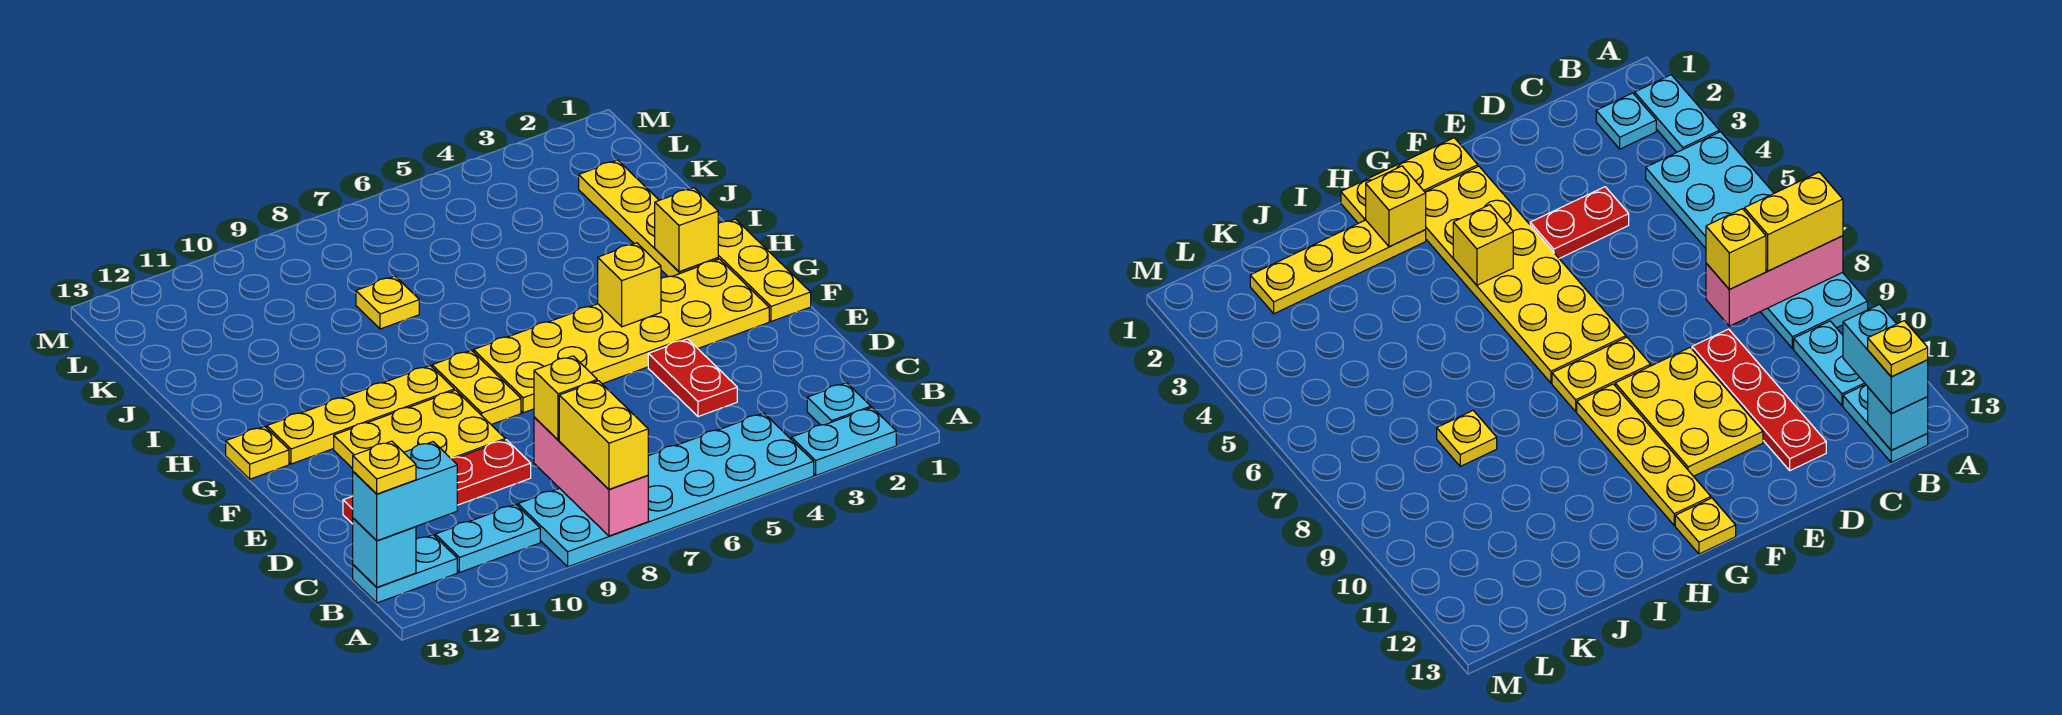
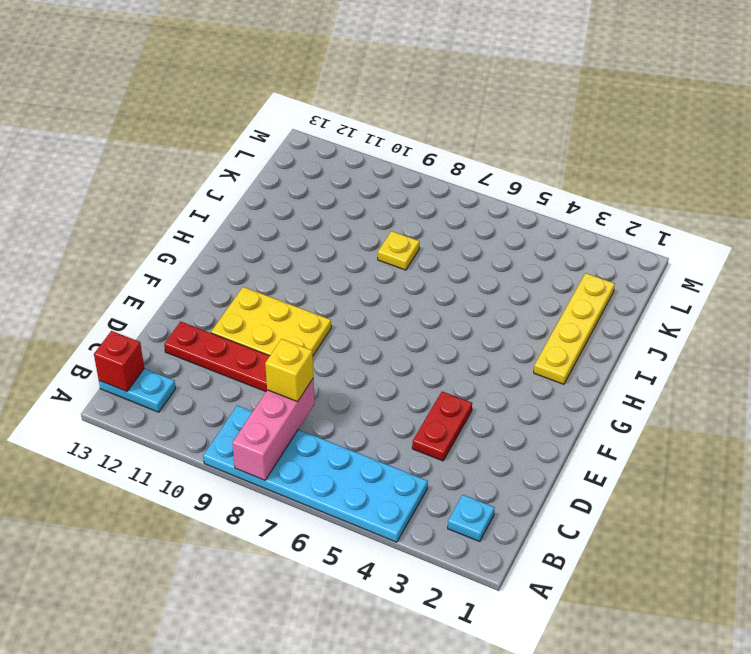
red brick B13 level 2 -> cyan brick B13 level 2
none -> cyan plate A2:A3 level 1
none -> cyan plate B10:B11 level 1
none -> yellow plate F1:H1 level 1

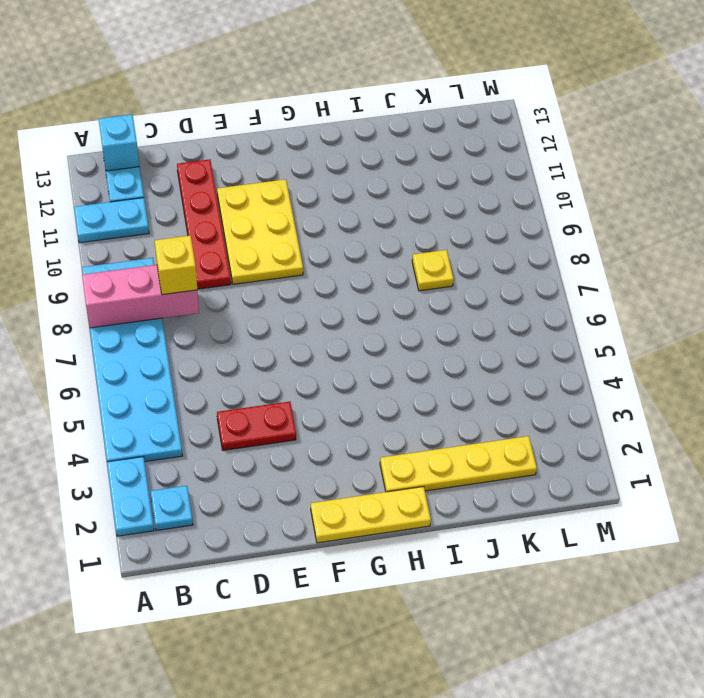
cyan plate A11:B11 level 1 -> cyan plate B10:B11 level 1
none -> yellow plate F2:G7 level 1
none -> yellow plate F8:G8 level 1
none -> yellow plate G9:G12 level 1

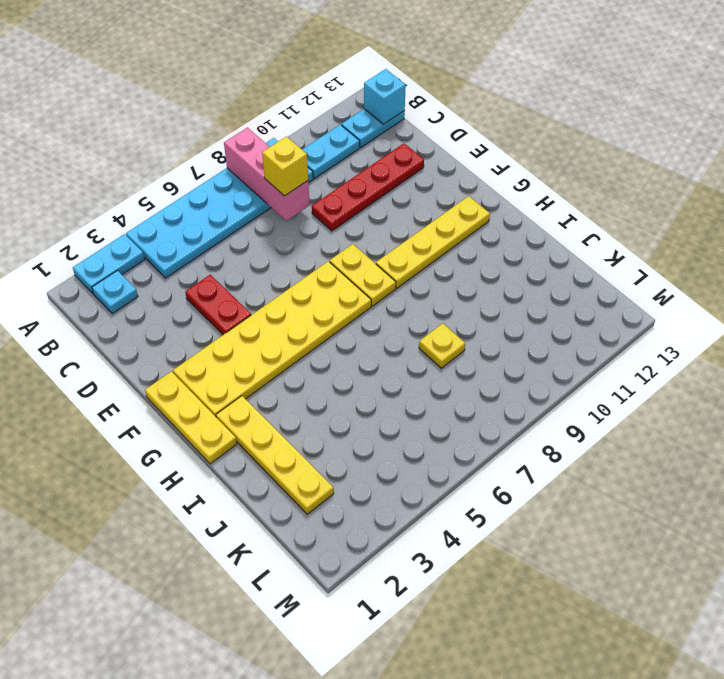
none -> yellow plate E9:F11 level 1
none -> yellow plate G13 level 1
none -> yellow brick G4 level 2

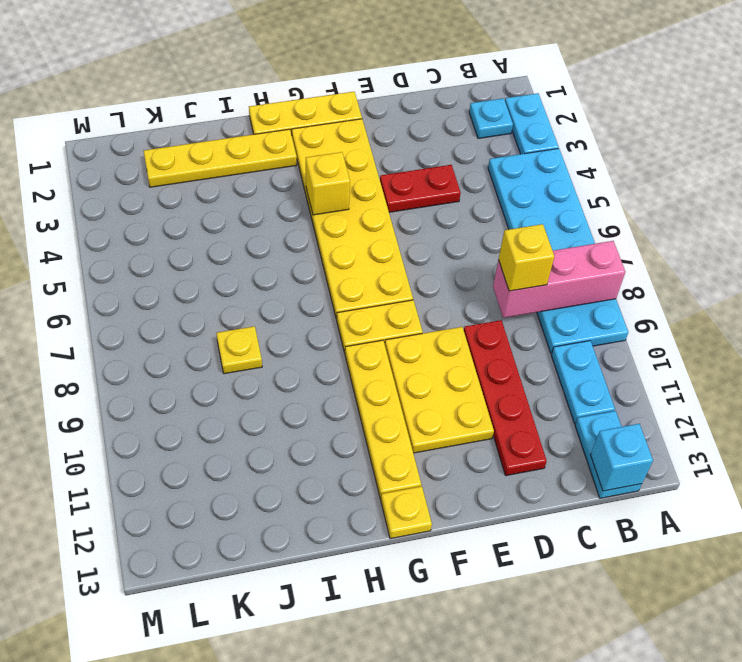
none -> yellow brick H2 level 2
none -> yellow brick A8:B8 level 3
none -> cyan brick B12:B13 level 3

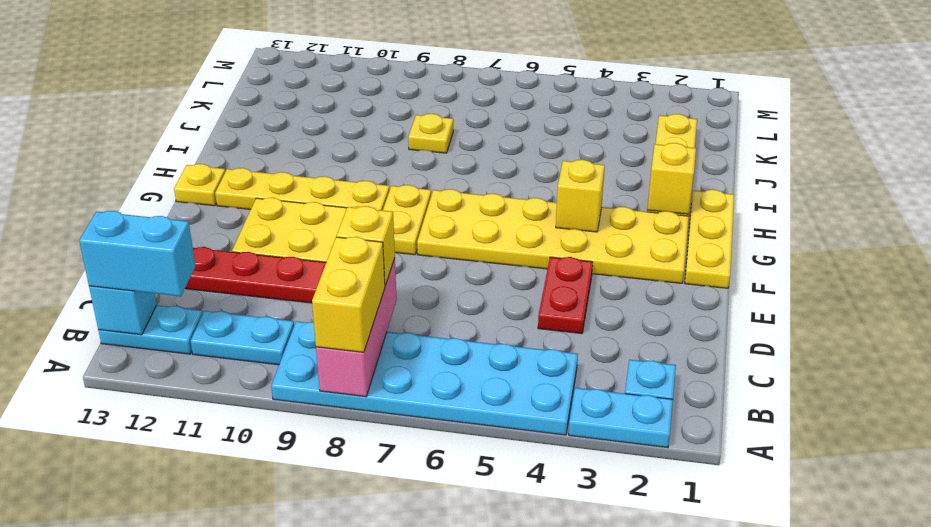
none -> yellow plate B13 level 4

